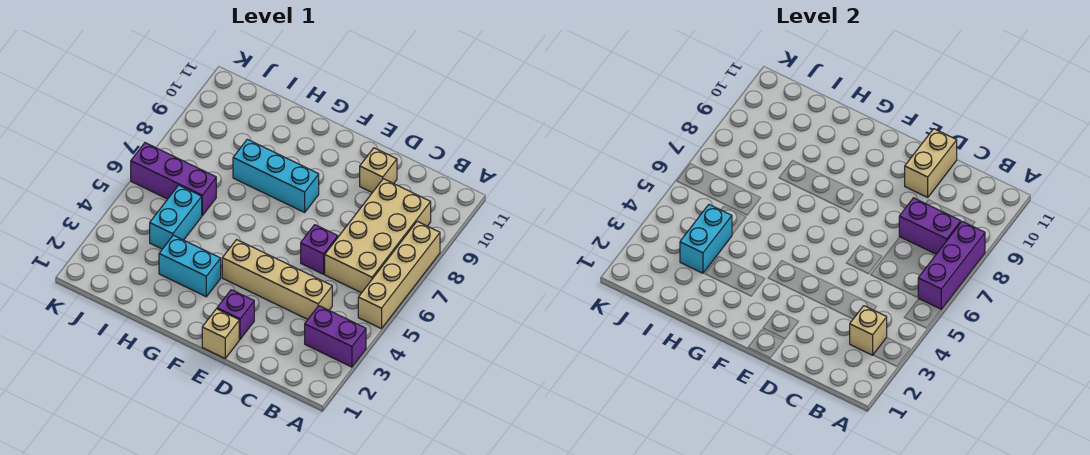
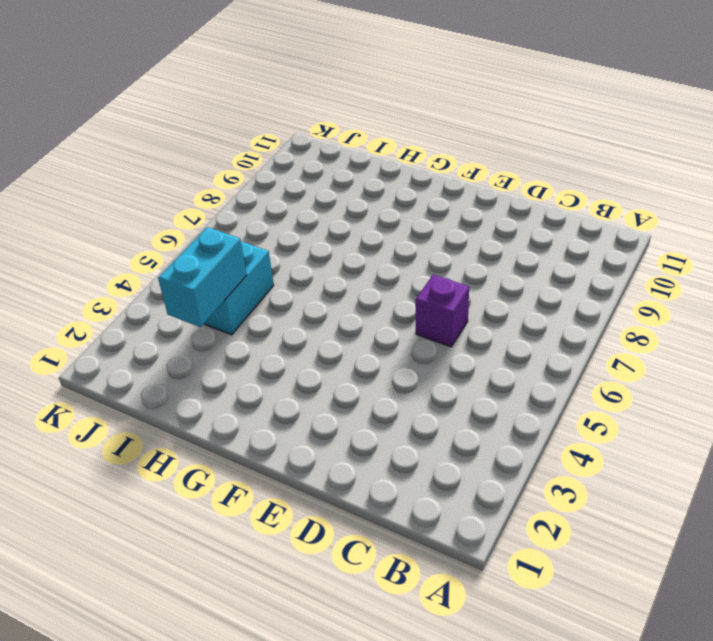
none -> purple brick A3:B3 level 1
none -> tan brick A5:A8 level 1
none -> tan brick B6:C9 level 1

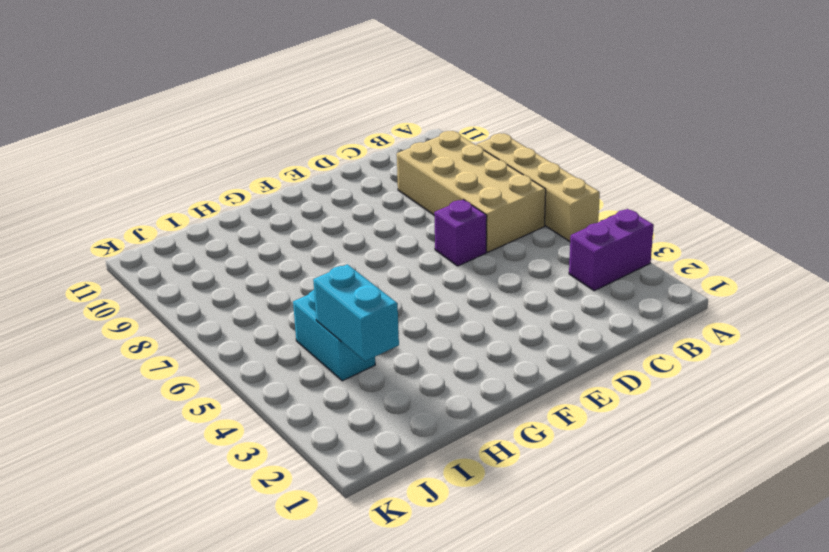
none -> tan brick C4:F4 level 1
none -> tan brick D10 level 1
none -> tan brick E1 level 1

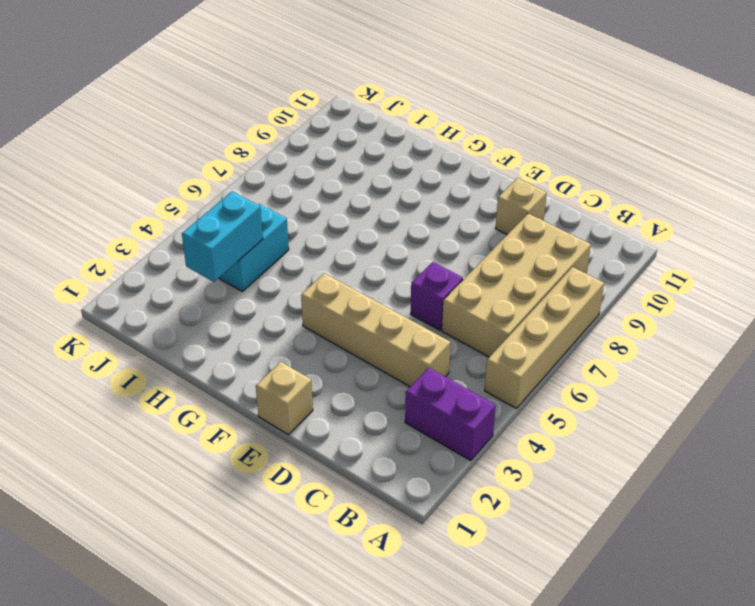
none -> purple brick E2 level 1
none -> cyan brick F8:H8 level 1
none -> cyan brick G3:H3 level 1

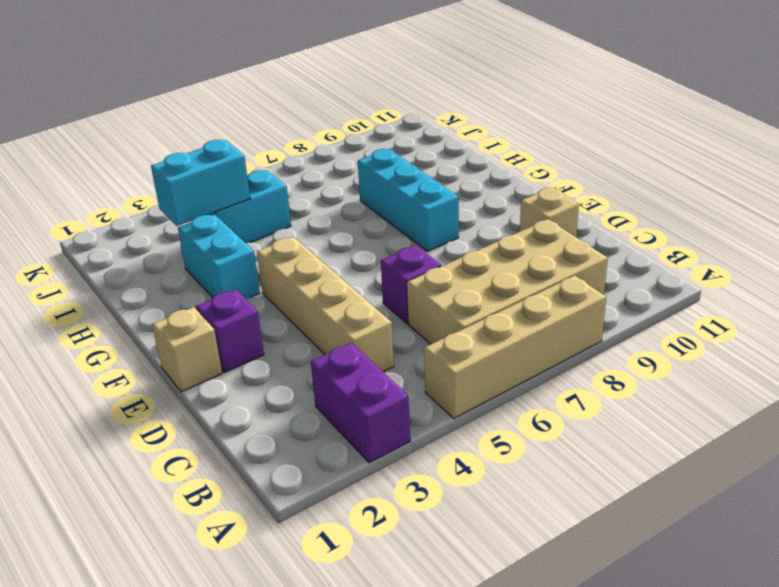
none -> purple brick I6:K6 level 1
none -> purple brick A6:A8 level 2
none -> tan brick B3 level 2

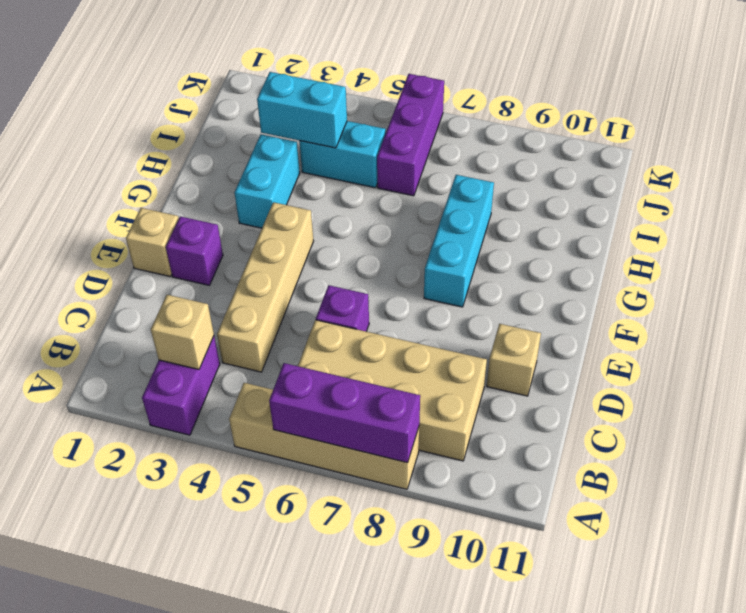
none -> purple brick B8:C8 level 2
none -> tan brick D10:D11 level 2

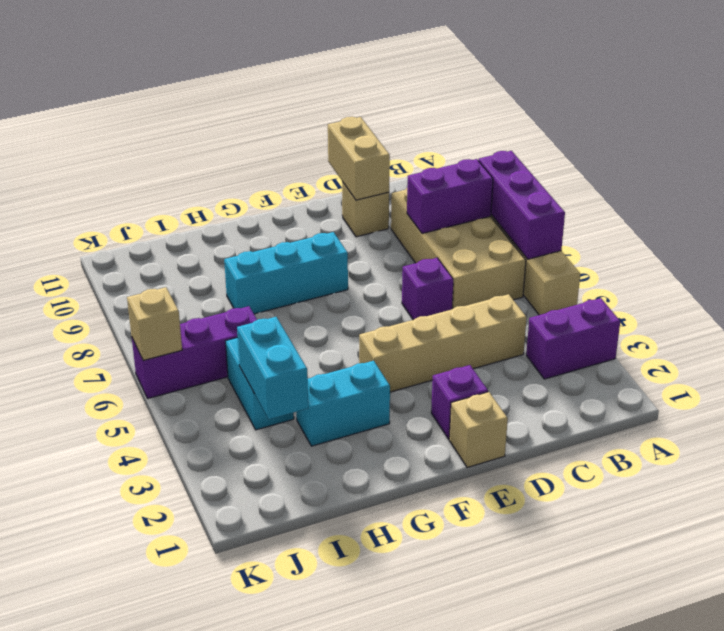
tan brick K6 level 2 -> tan brick B3 level 2

